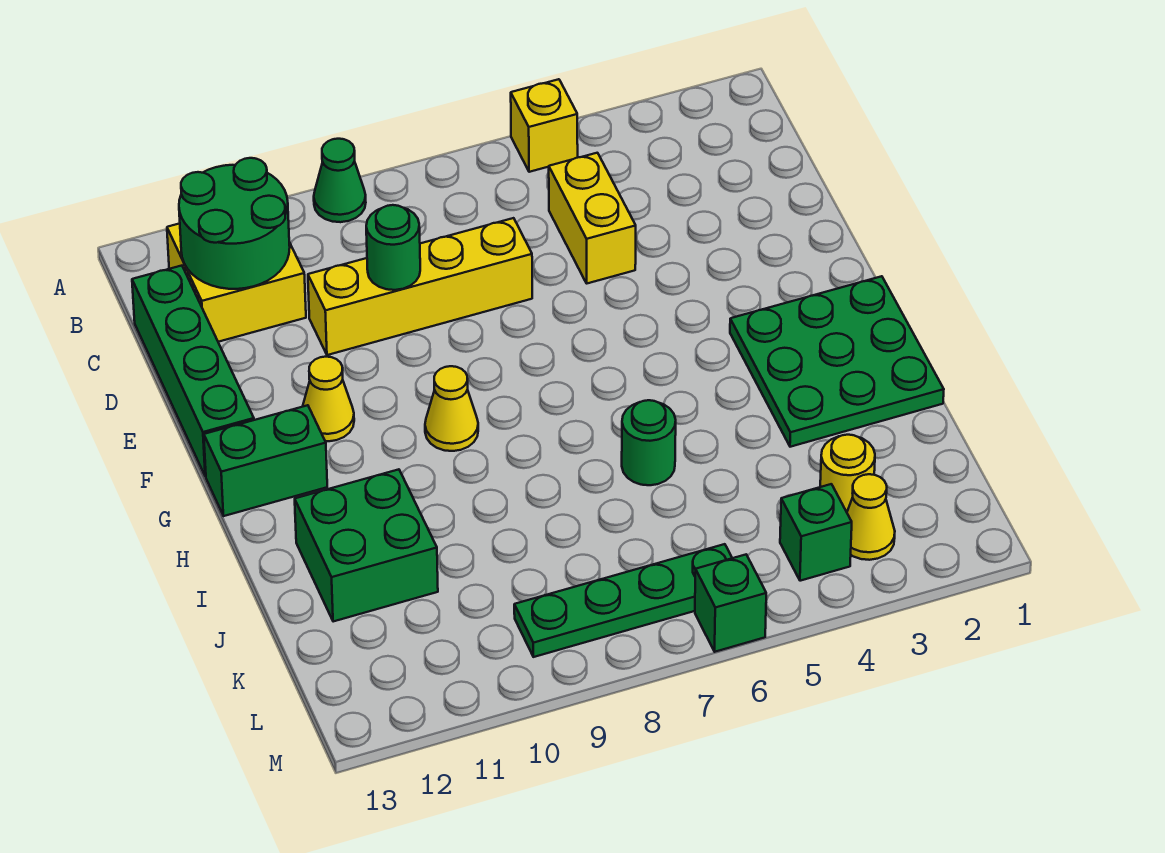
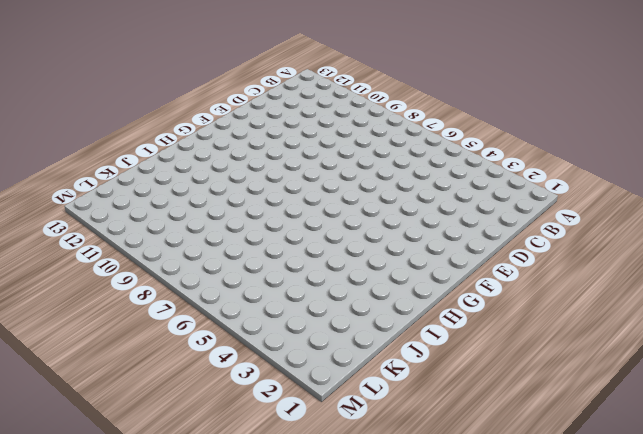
none -> yellow brick A5 level 1
none -> green cone A9 level 1
none -> yellow brick B11:C12 level 1

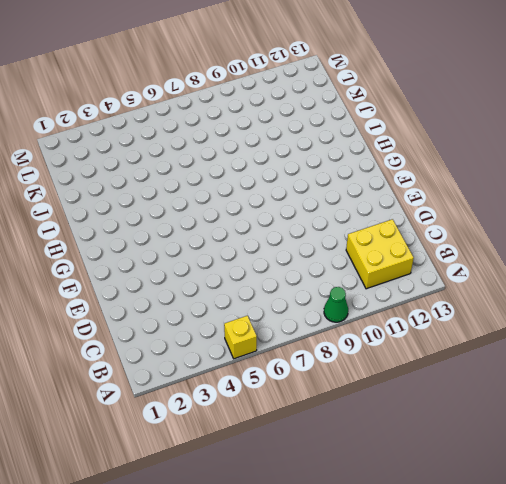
none -> yellow brick C5:D5 level 1
none -> green brick C13:F13 level 1
none -> yellow brick D7:D10 level 1

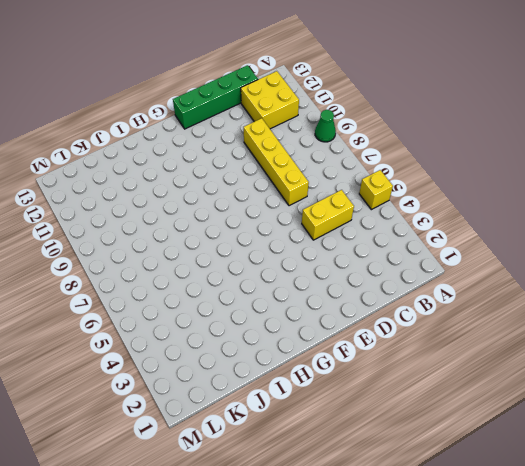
none -> yellow cone F11 level 1
none -> green plate G1:I3 level 1
none -> yellow cone G9 level 1

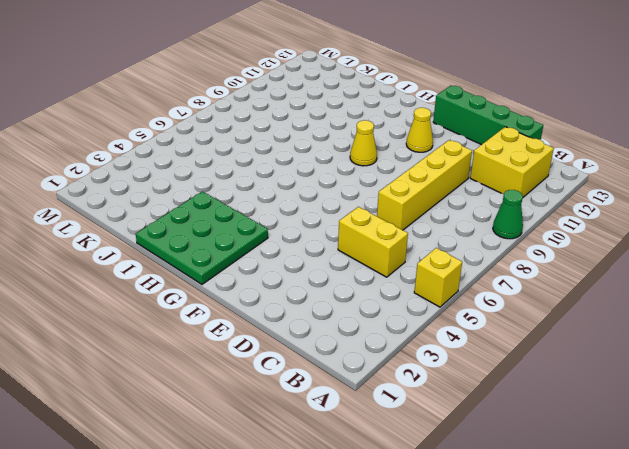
none -> green brick G12:G13 level 1
none -> green round brick I6 level 1
none -> green brick I11:J12 level 1

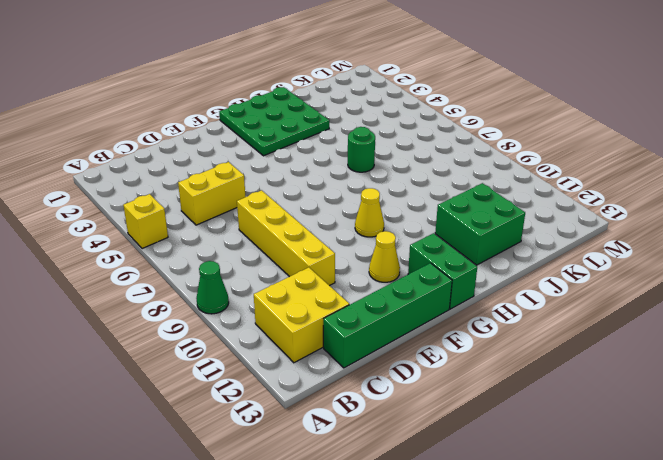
none -> yellow round brick K3 level 1
none -> yellow cone L3 level 1
none -> green brick L4 level 1

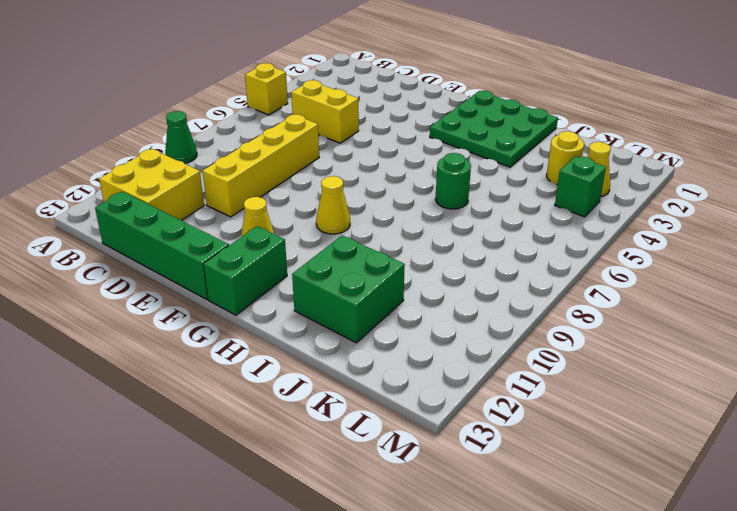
none -> green plate L6:L9 level 1
none -> green brick M6 level 1
none -> green round brick B11:C12 level 2

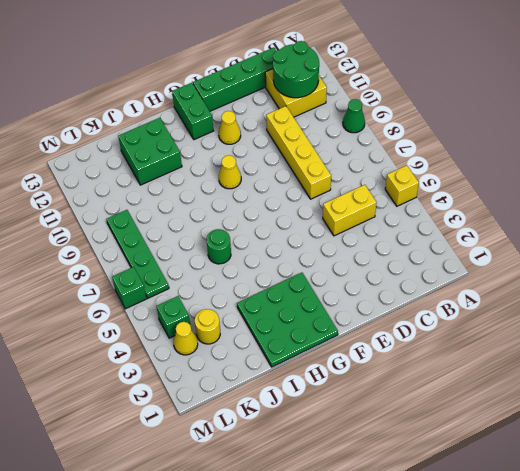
none -> green round brick D9 level 2

